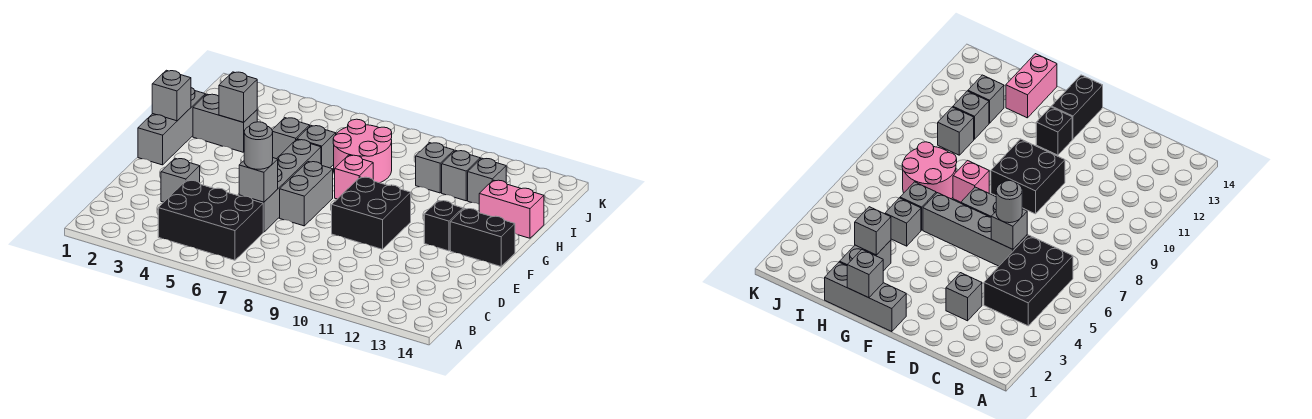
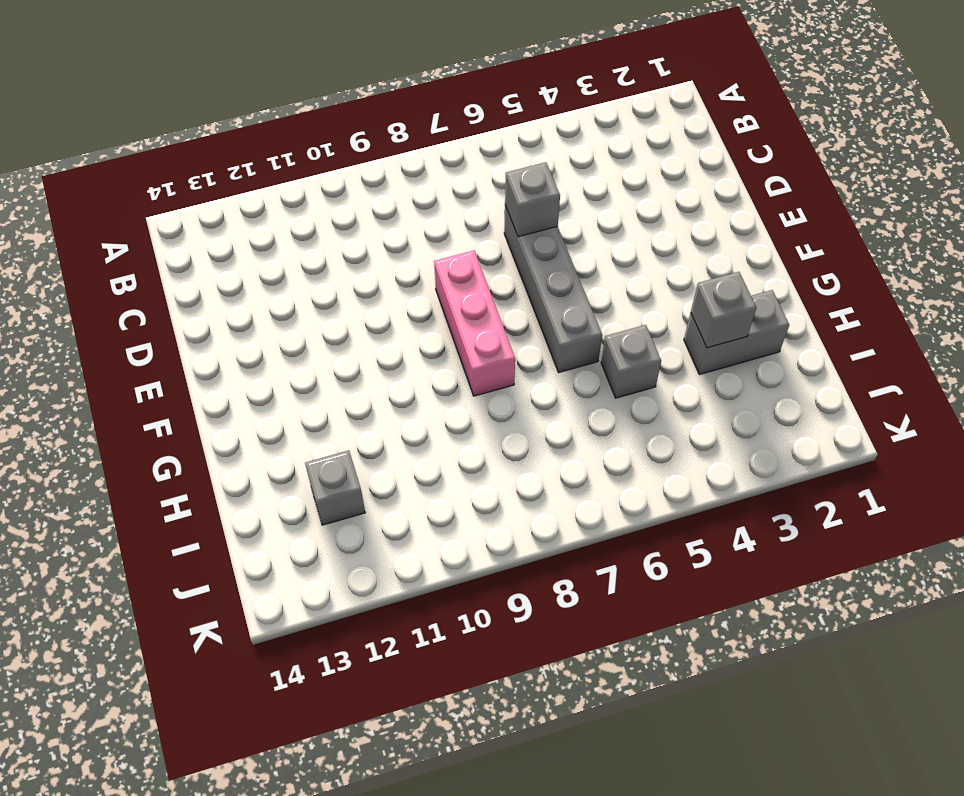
pink brick E8:G8 level 1 -> pink brick G8 level 1
none -> black brick B4:C6 level 1
none -> grey brick D3 level 1
none -> grey brick E7:F7 level 1

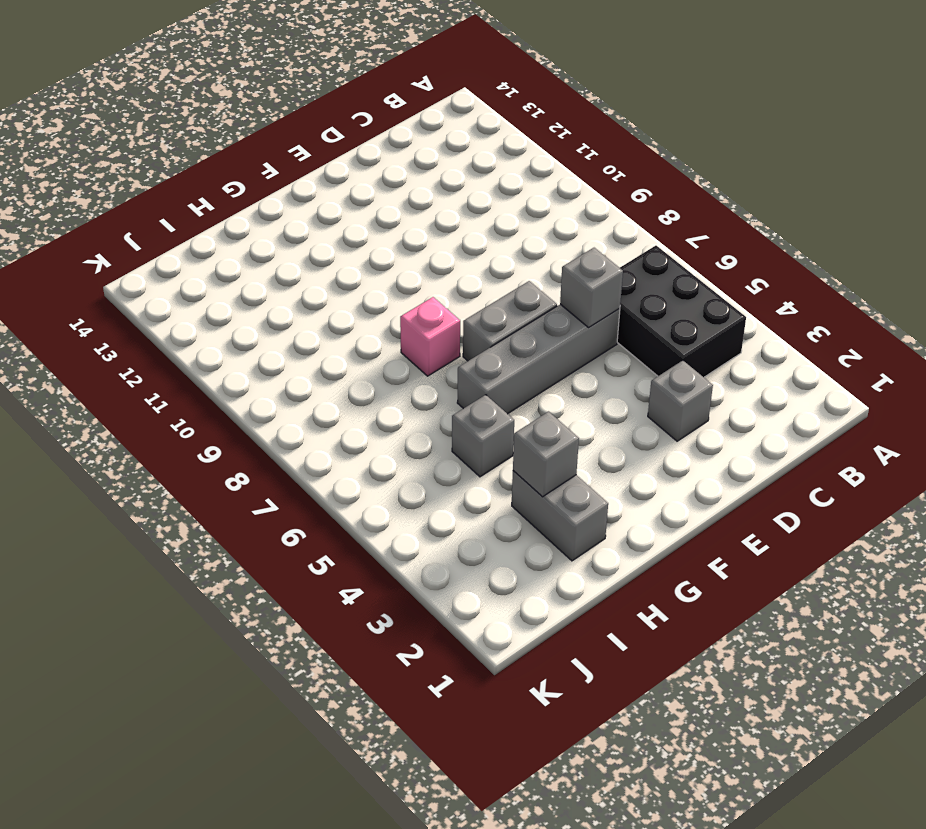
none -> black brick E9:F10 level 1
none -> grey brick F1:H1 level 1
none -> black brick F12 level 1

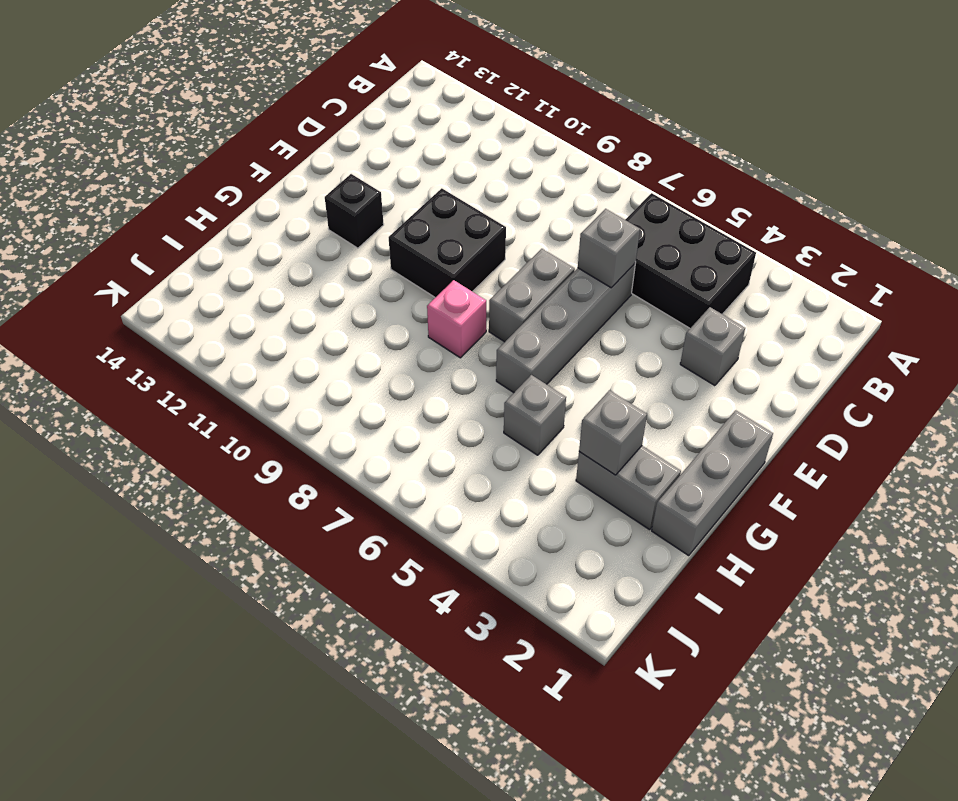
none -> black brick F13:F14 level 1
none -> grey brick H6 level 1
none -> pink round brick H7:I8 level 1

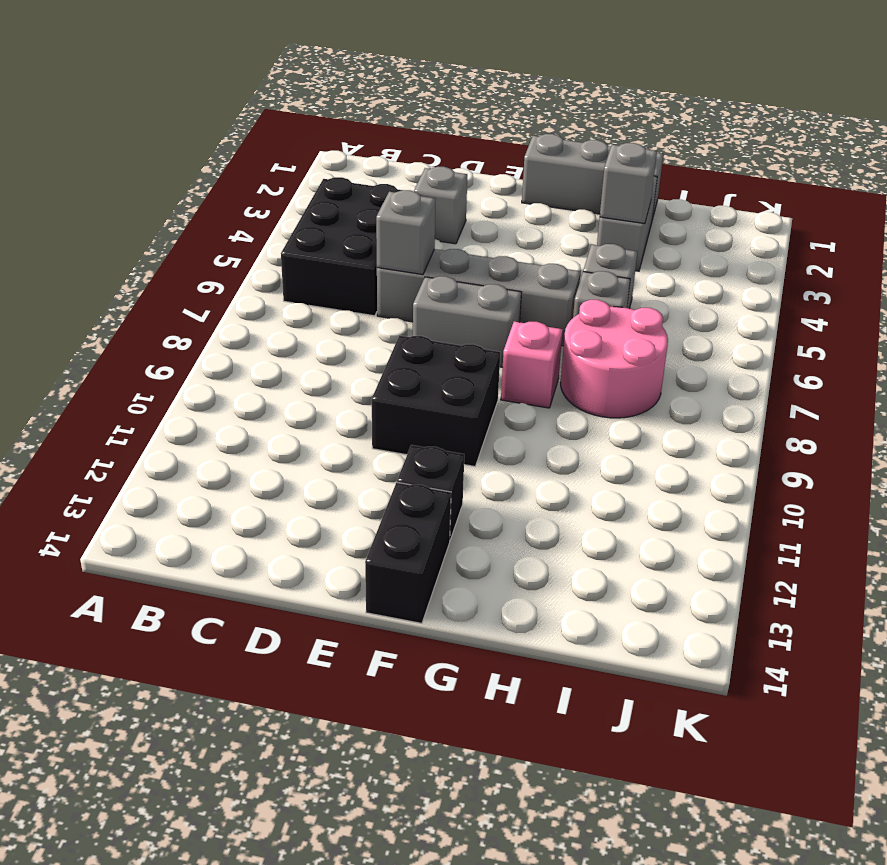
none -> pink brick H13:H14 level 1
none -> grey brick I10 level 1
none -> grey brick I11 level 1

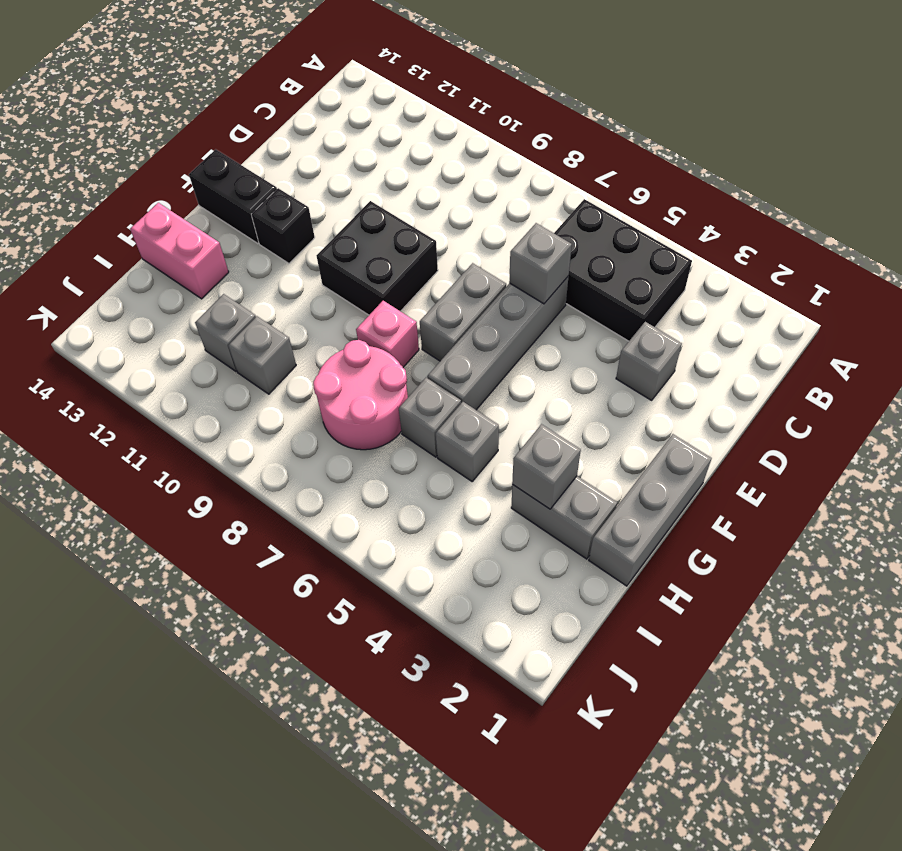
none -> grey brick I12 level 1
none -> grey brick G1 level 2
none -> grey round brick D6 level 3

